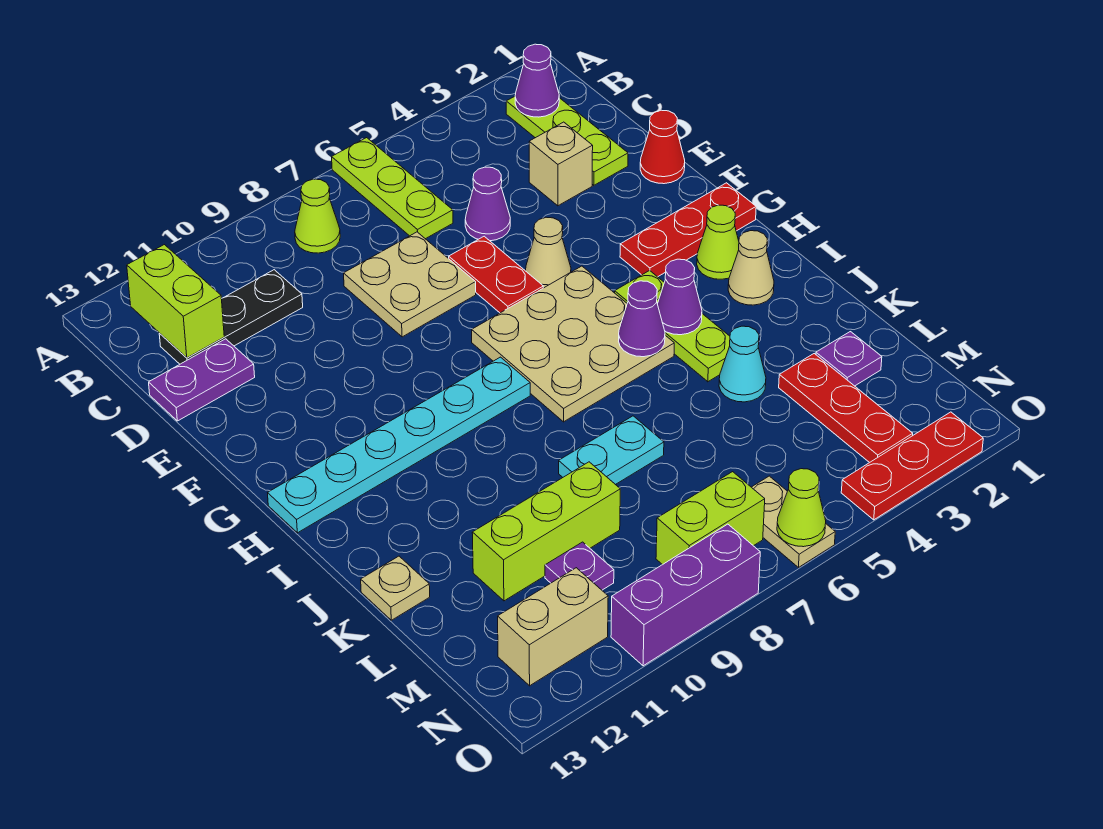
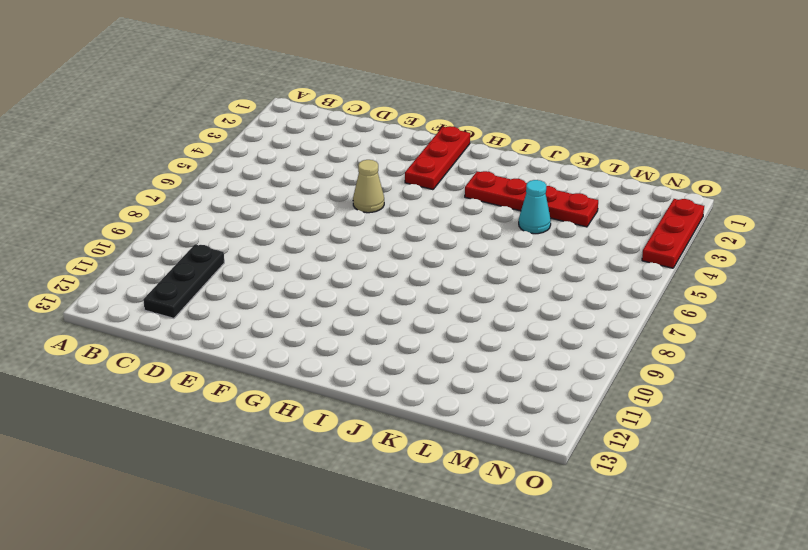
red plate I3:L3 level 1 -> red plate L3:N3 level 1
none -> lime plate A6:C6 level 1
none -> lime plate B2:D2 level 1
none -> lime cone B8 level 1
none -> tan brick D3 level 1

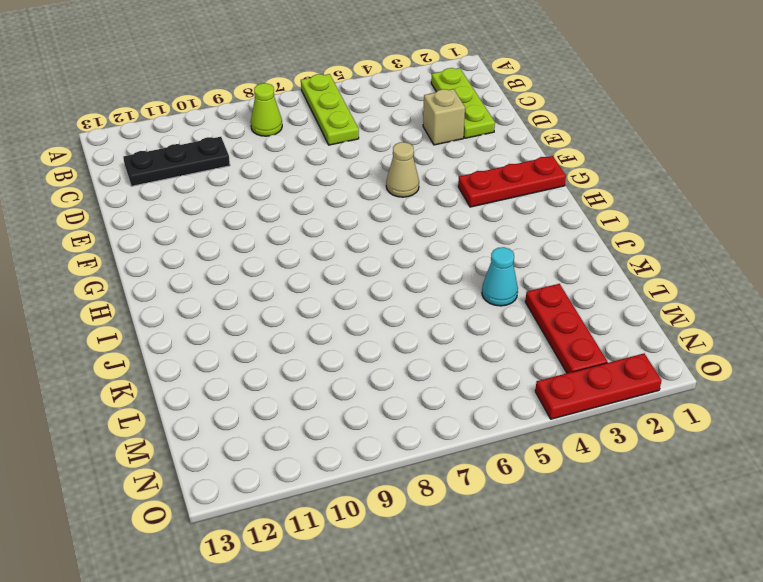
none -> purple cone D5 level 1
none -> tan plate D7:E8 level 1
none -> purple plate D12:D13 level 1
none -> red cone E1 level 1

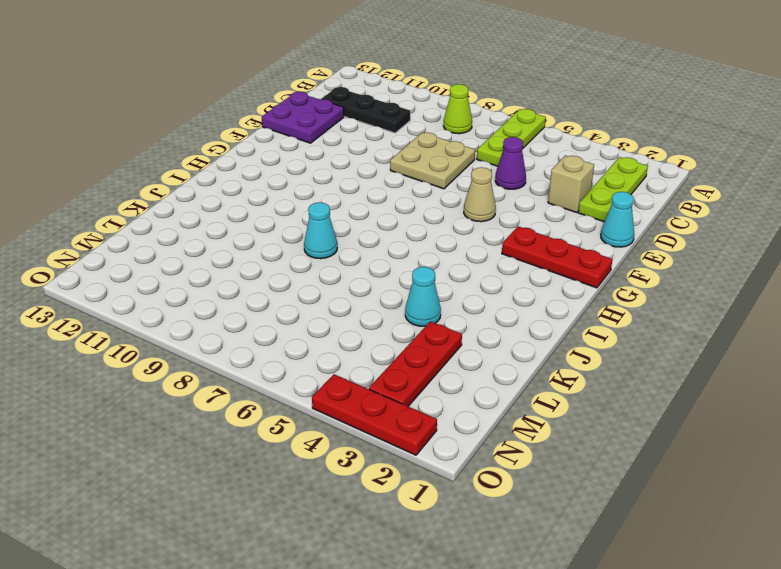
purple plate D12:E13 level 1 -> purple plate D12:D13 level 1
cyan cone E1 level 1 -> red cone E1 level 1
cyan cone J8 level 1 -> none
none -> red plate E6:F6 level 1
none -> tan plate G5:I7 level 1
none -> lime cone H2 level 1
none -> lime plate H4:J4 level 1

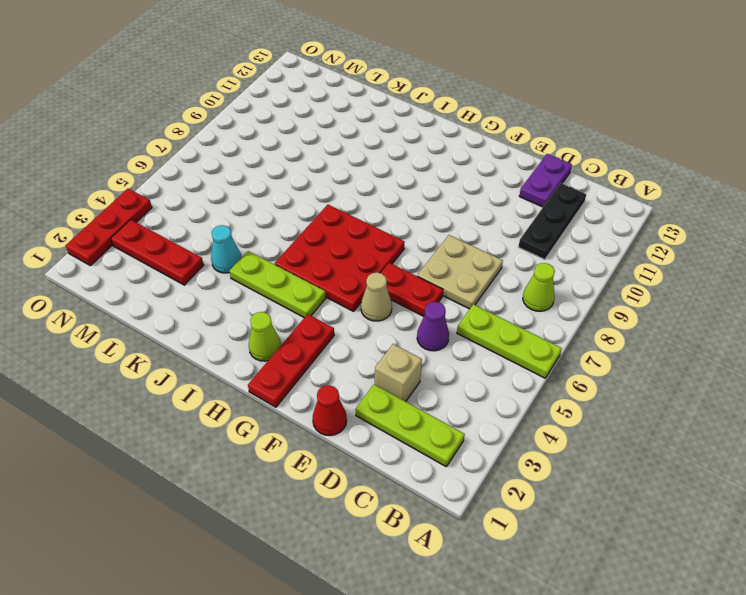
red plate G5:I7 level 1 -> tan plate G5:I7 level 1
none -> cyan plate H8:H13 level 1
none -> tan cone I2 level 1
none -> cyan plate K7:K8 level 1
none -> tan plate K13 level 1

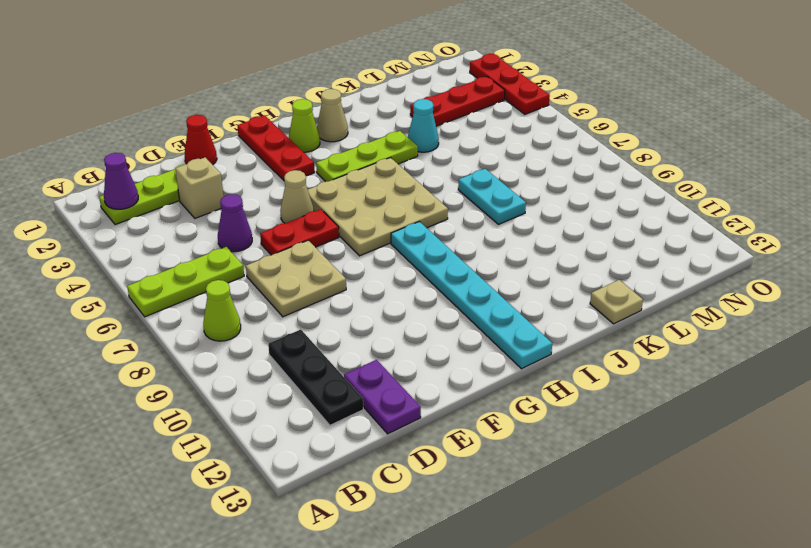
none -> purple plate L2 level 1
none -> lime brick L9:L11 level 1
none -> purple plate M10 level 1
none -> tan plate N6:O6 level 1

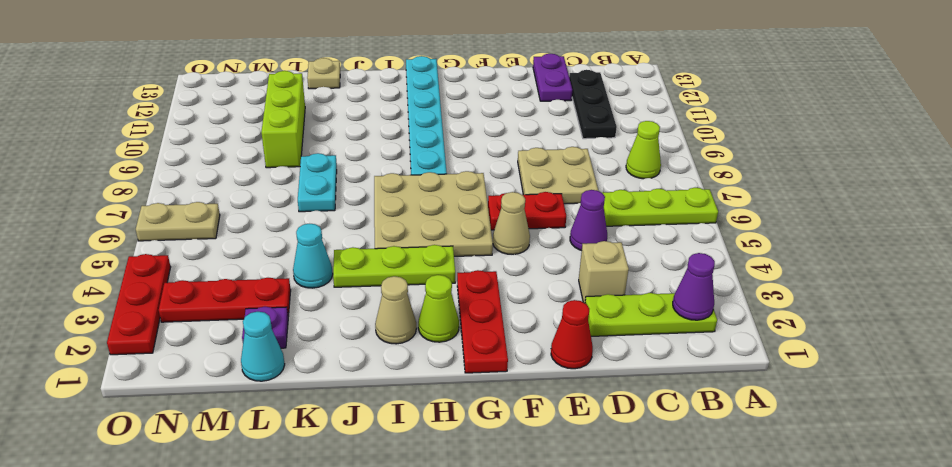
cyan cone L1 level 1 -> none
none -> purple plate M10 level 1
none -> lime brick N7:N8 level 1
none -> tan brick N11:N12 level 1
none -> purple brick O8:O10 level 1

